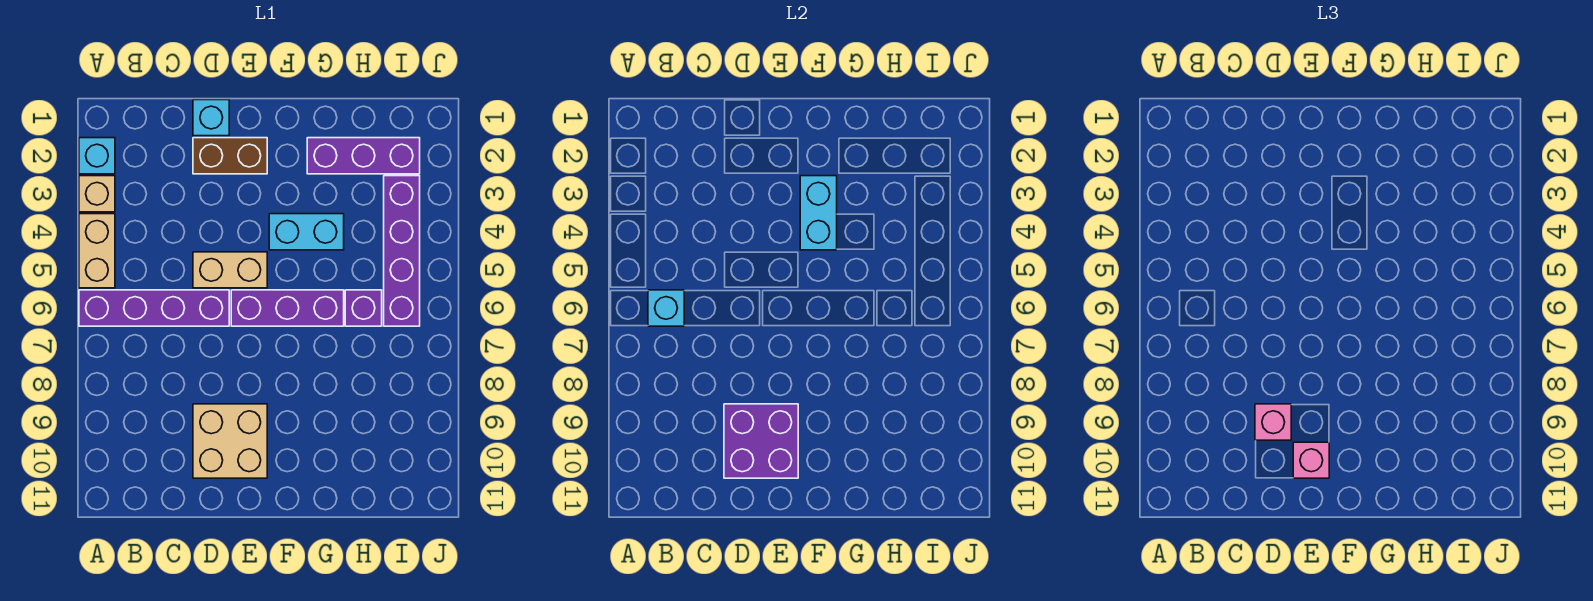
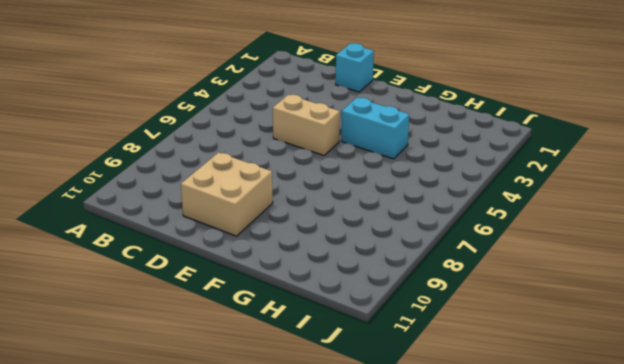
none -> cyan brick A2 level 1
none -> tan brick A3 level 1
none -> tan brick A4:A5 level 1

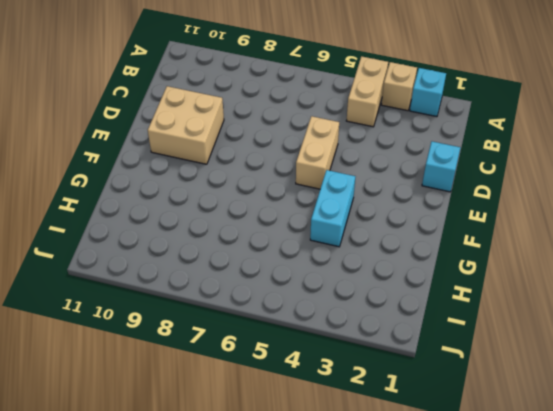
tan brick A4:B4 level 1 -> tan brick A4:A5 level 1
none -> purple brick A6:D6 level 1
none -> brown brick D2:E2 level 1
none -> purple brick E6:G6 level 1

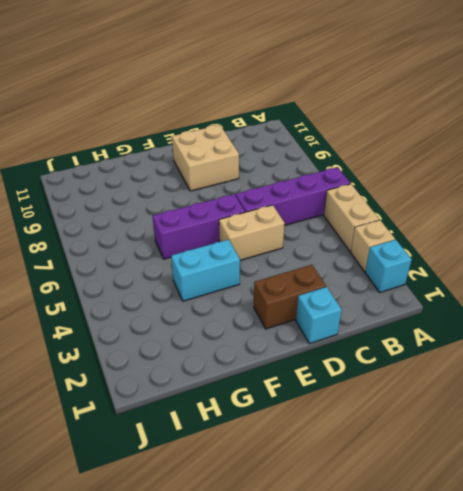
none -> purple brick G2:I2 level 1
none -> purple brick H6 level 1
none -> purple brick I3:I6 level 1

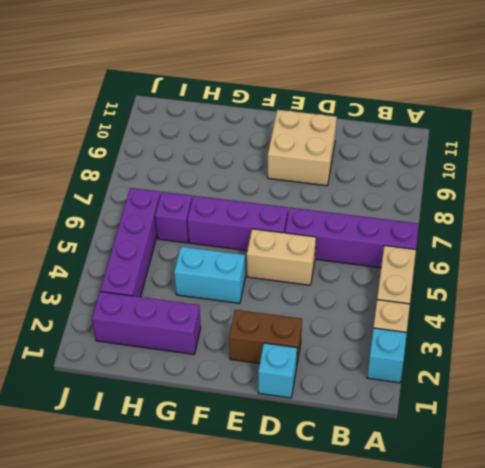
none -> cyan brick B6 level 2
none -> purple brick D9:E10 level 2
none -> cyan brick F3:F4 level 2

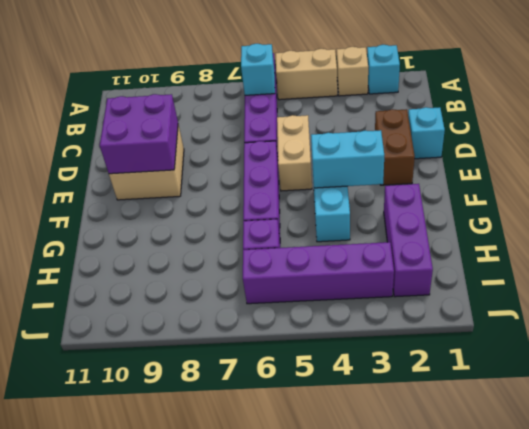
none -> pink brick D9 level 3
none -> pink brick E10 level 3

